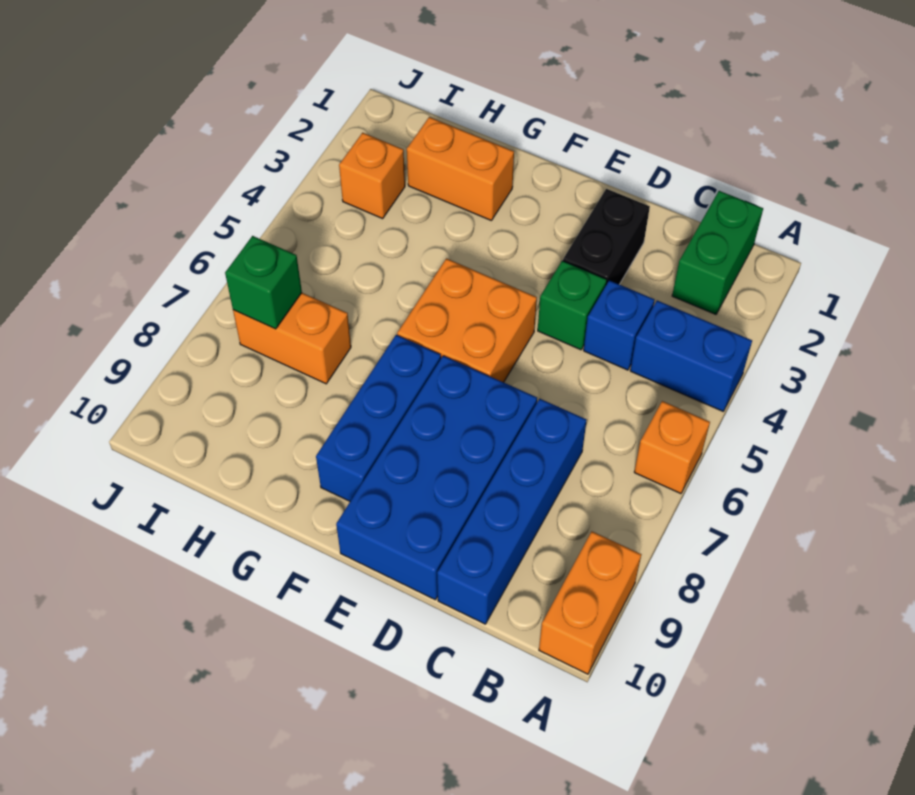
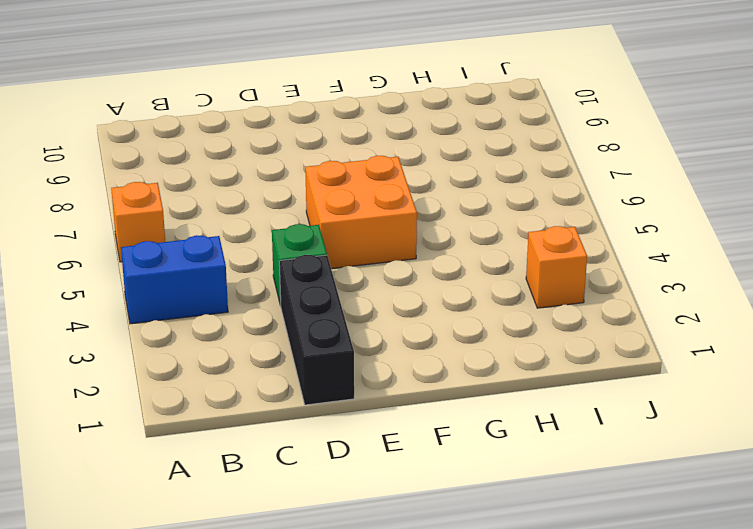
black brick D1:D3 level 1 -> black brick D2:D3 level 1
none -> orange brick A9:A10 level 1
none -> green brick B1:B2 level 1
none -> blue brick C4 level 1

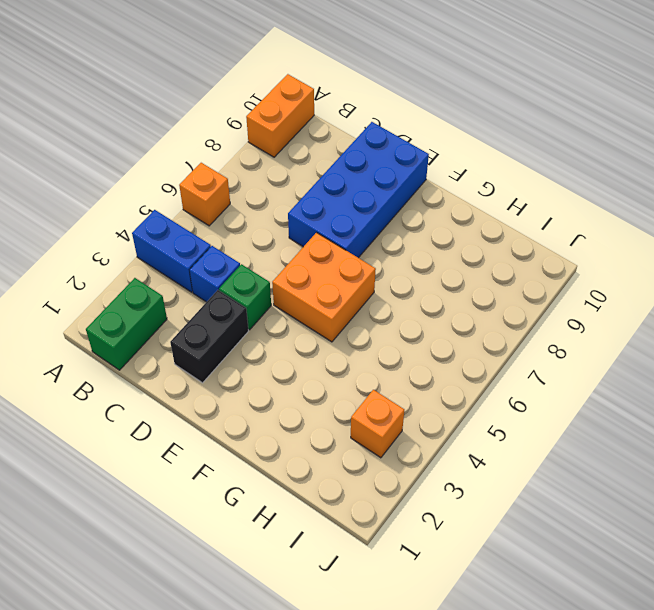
none -> blue brick C7:C10 level 1
none -> blue brick F7:F9 level 1
none -> orange brick G2:H2 level 1

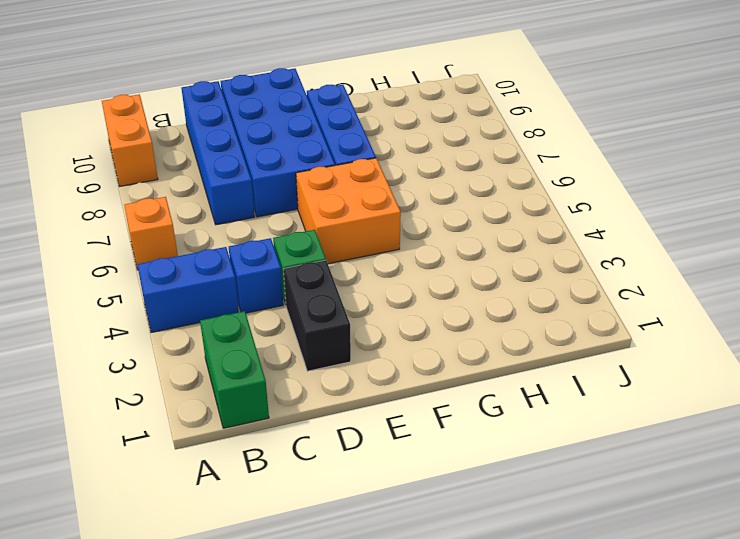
none -> orange brick G2:H2 level 1
none -> orange brick H7:I7 level 1
none -> orange brick I3 level 1

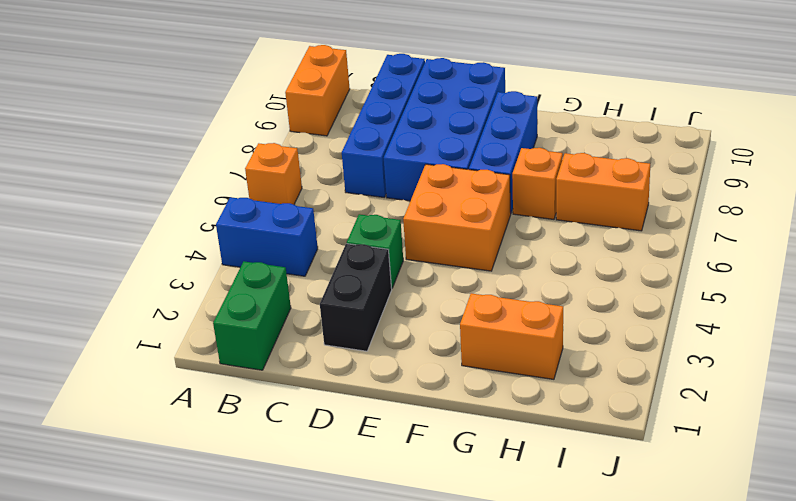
orange brick G7 level 1 -> orange brick I3 level 1
none -> blue brick C4 level 1
none -> green brick I7 level 2

